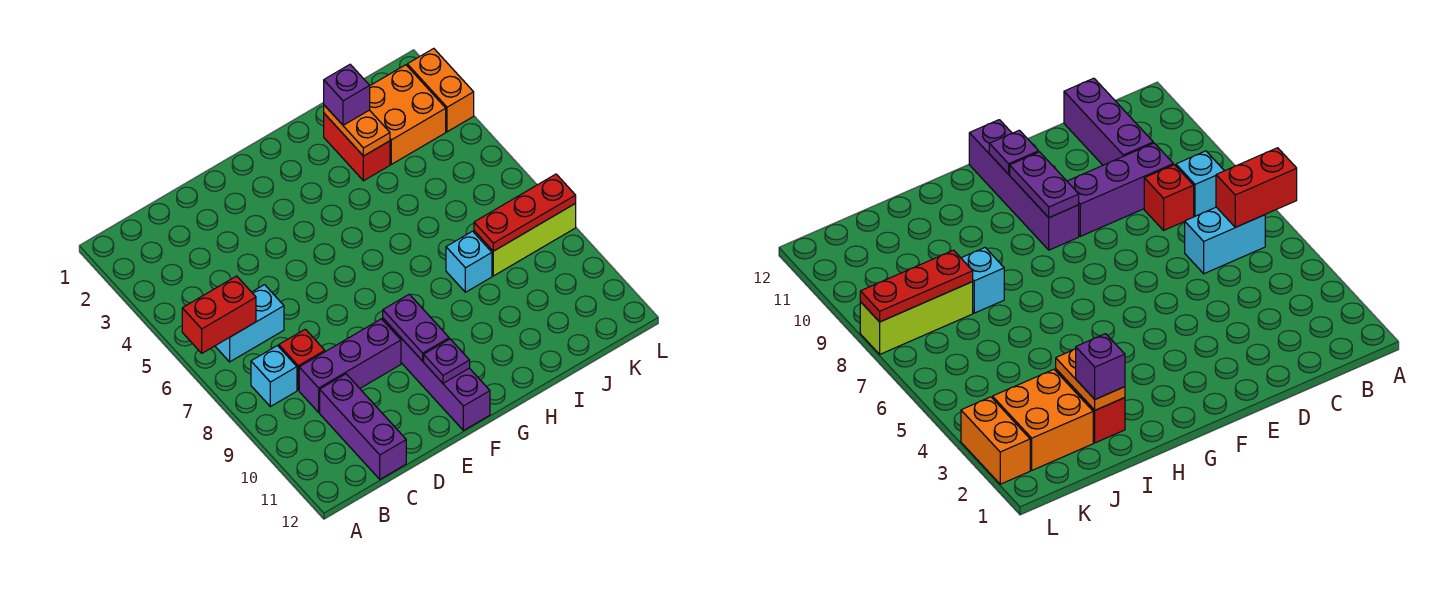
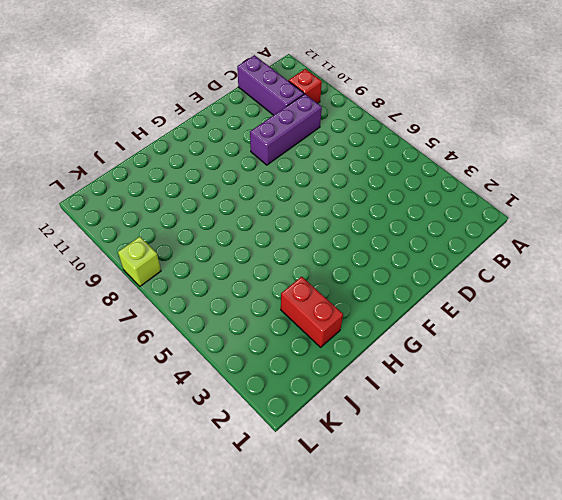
red brick B10 level 1 -> red brick C8 level 1
lime brick L8 level 1 -> lime brick J8:L8 level 1
none -> cyan brick B6:C6 level 1
none -> cyan brick B8 level 1
none -> purple brick F9:F12 level 1

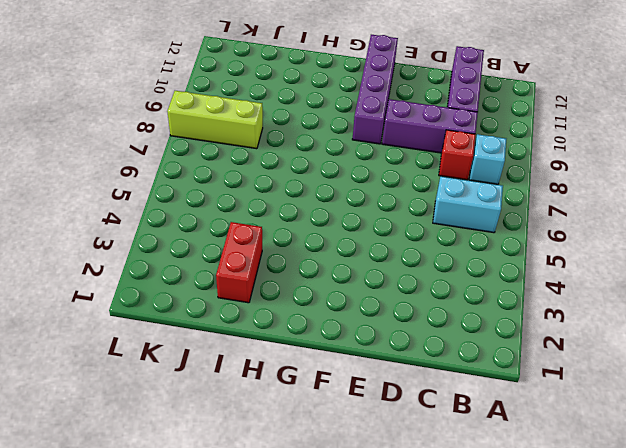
none -> cyan brick I8 level 1
none -> orange brick J2:K3 level 1
none -> orange brick L2:L3 level 1

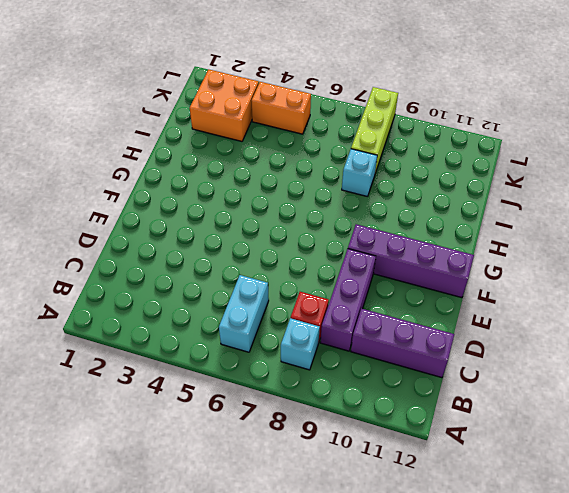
orange brick K4:K5 level 1 -> orange brick L2:L3 level 1
none -> red brick I2:I3 level 1
none -> red brick A6:B6 level 2
none -> purple plate F9:F10 level 2

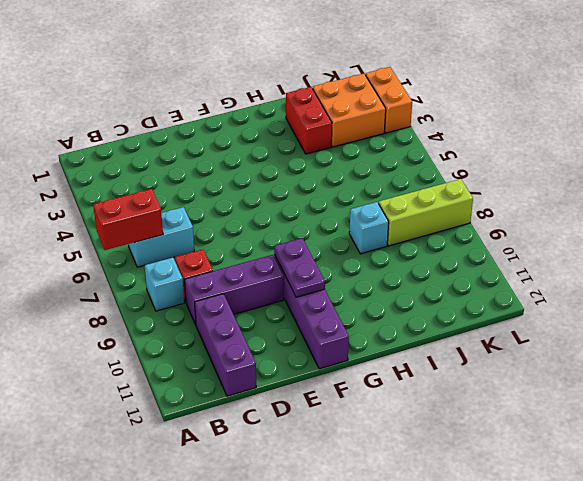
none -> purple plate F11 level 2
none -> orange plate I2:I3 level 2
none -> red plate J8:L8 level 2

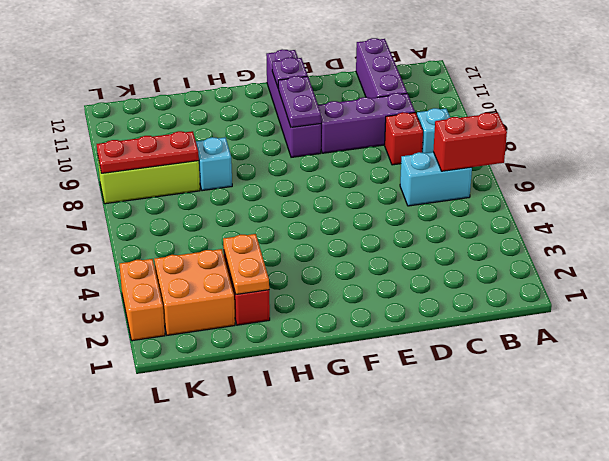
none -> purple brick I2 level 3

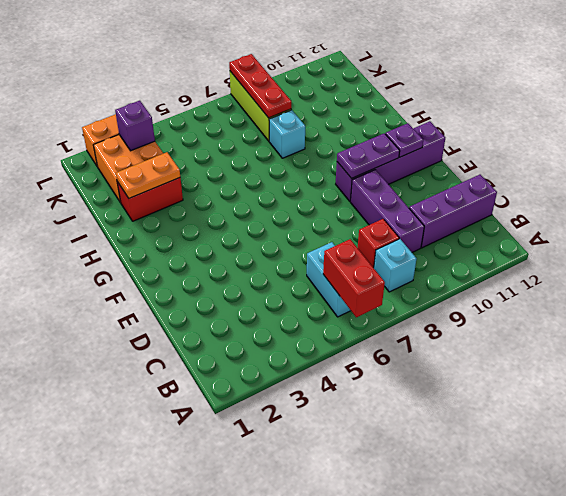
purple brick K3 level 2 -> purple brick I2 level 3

